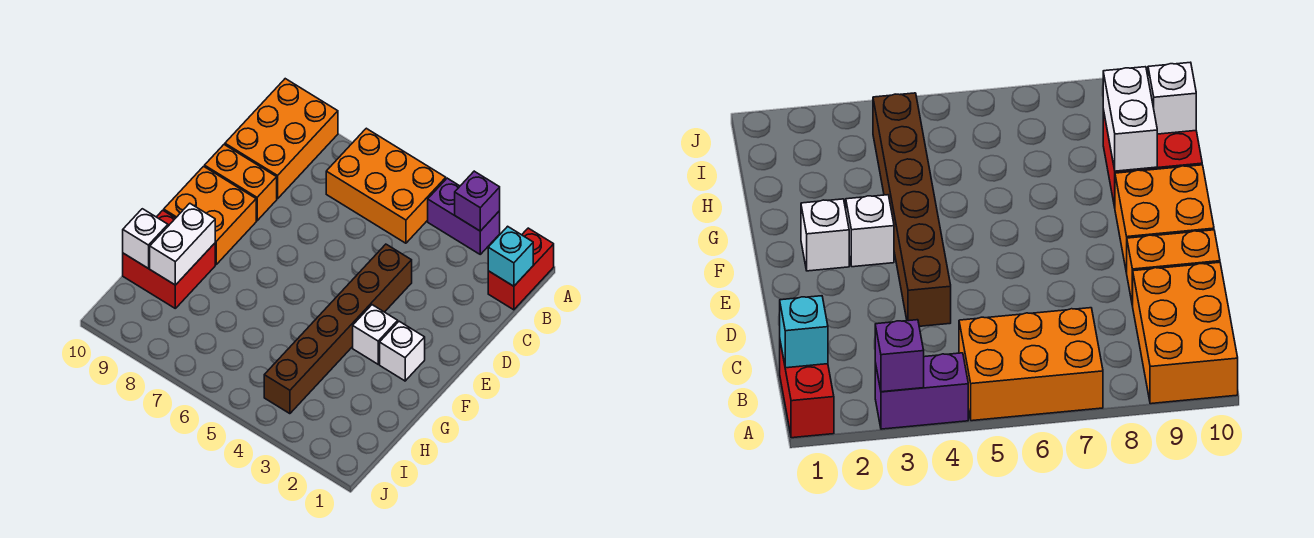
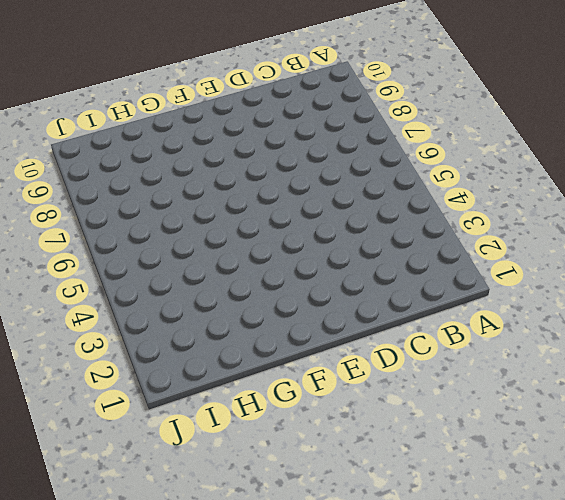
none -> red brick A1:B1 level 1
none -> purple brick A3:A4 level 1
none -> orange brick A5:B7 level 1

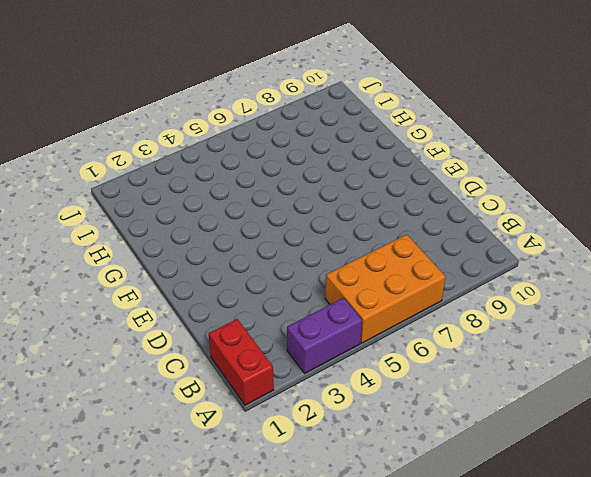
none -> orange brick A9:C10 level 1
none -> brown brick D4:I4 level 1
none -> orange brick D9:D10 level 1

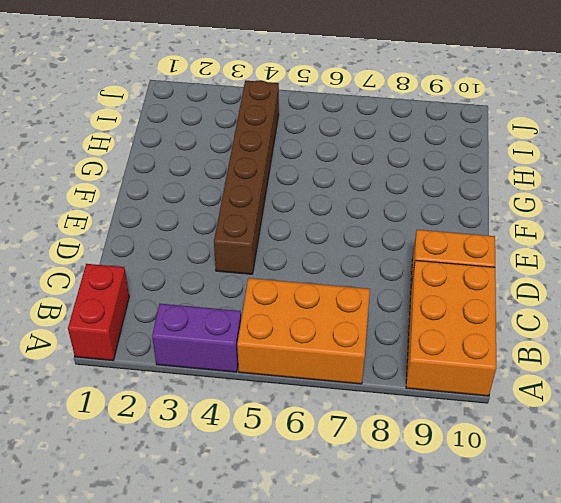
none -> orange brick E9:F10 level 1
none -> white brick F2 level 1
none -> white brick F3 level 1

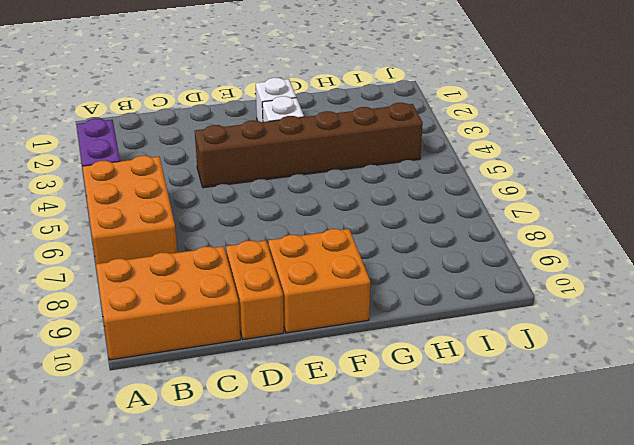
none -> red brick A1:B1 level 1
none -> red brick G9:H10 level 1
none -> purple brick A3 level 2

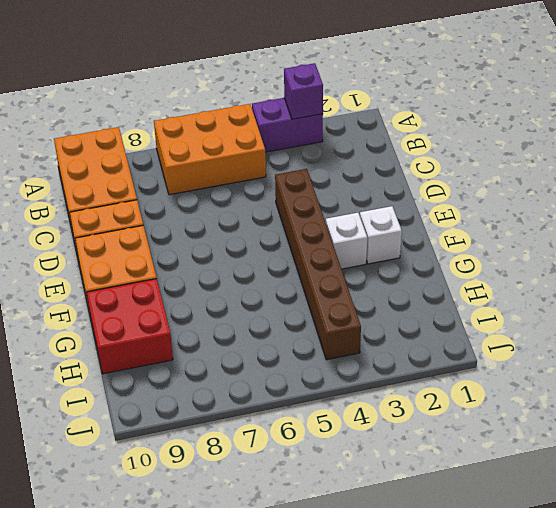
none -> red brick A1:B1 level 1
none -> cyan brick B1 level 2
none -> white brick G9:H9 level 2

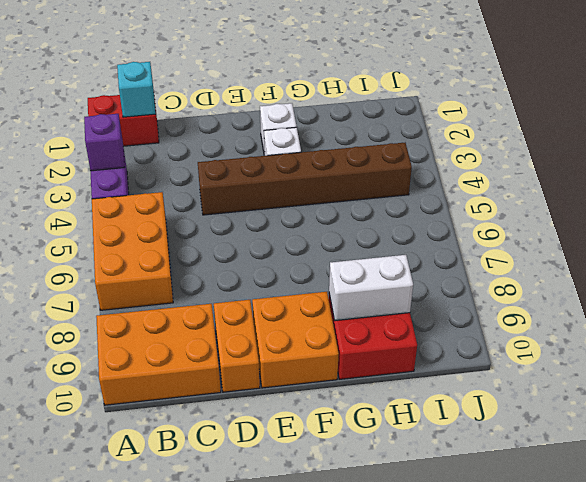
none -> white brick H10 level 2

